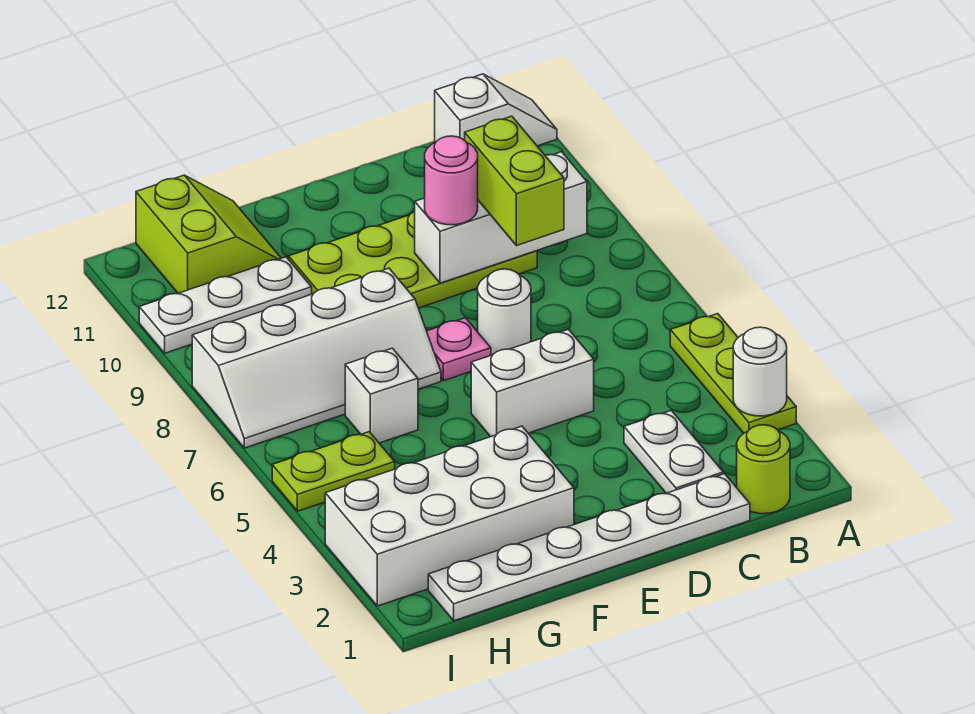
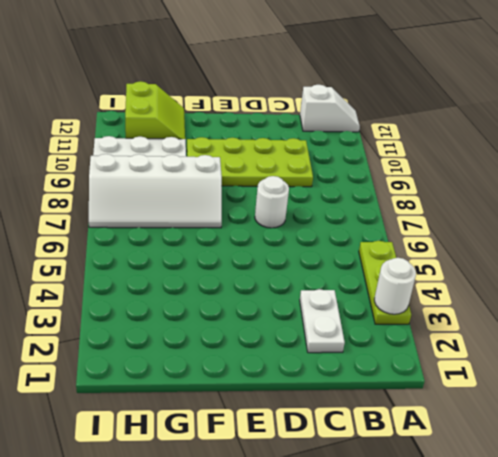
none -> lime round brick B1 level 1
none -> white plate C1:H1 level 1
none -> white brick D5:E5 level 1

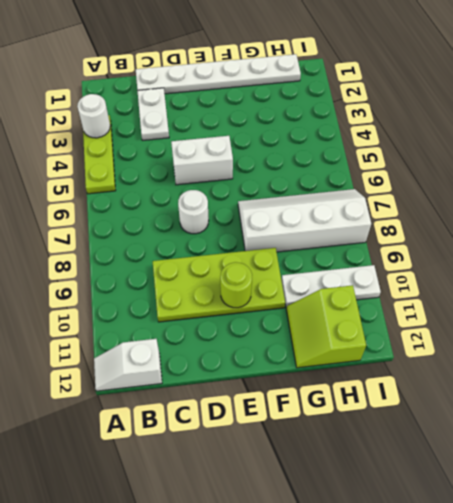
lime round brick E10 level 2 -> lime round brick B1 level 1
none -> pink plate E7 level 1
none -> white brick F2:I3 level 1
none -> white brick G6 level 1

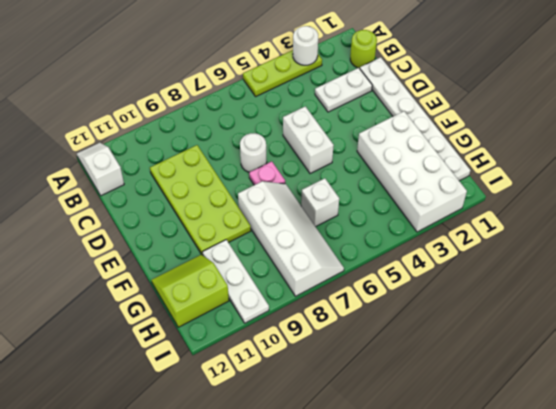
none -> lime plate H5:I5 level 1
none -> white brick B9:D9 level 2
none -> lime brick C8:C9 level 3

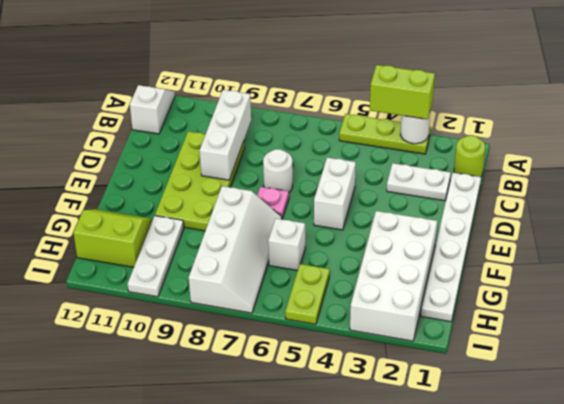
lime brick A3:A4 level 3 -> lime brick C8:C9 level 3
none -> pink round brick D9 level 3

